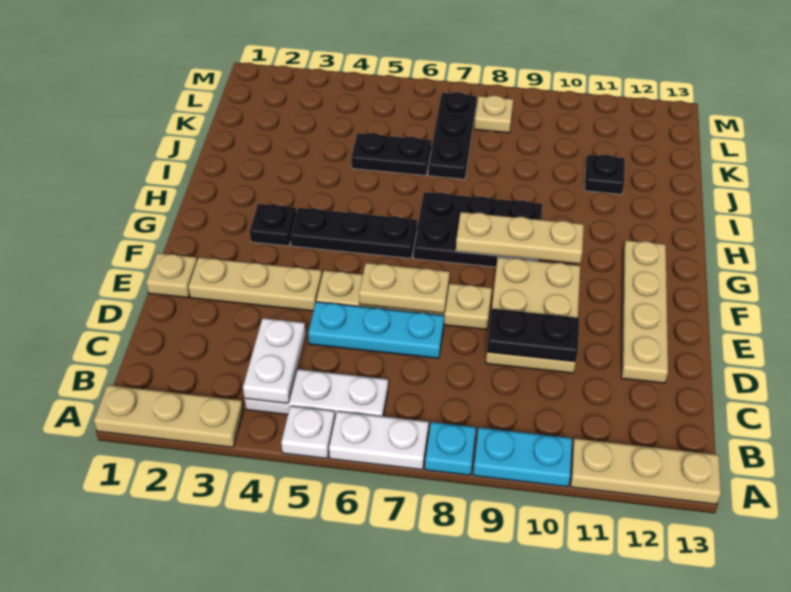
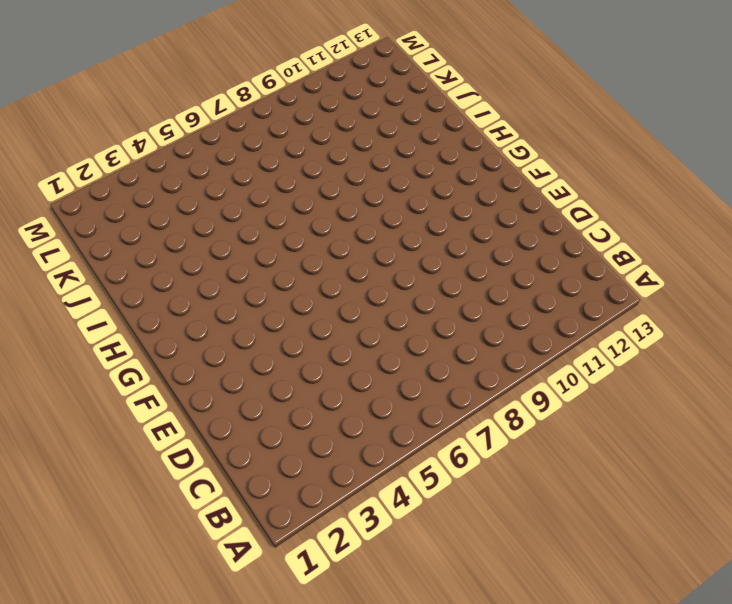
none -> tan plate A1:A3 level 1
none -> white plate A5 level 1
none -> white plate A6:A7 level 1

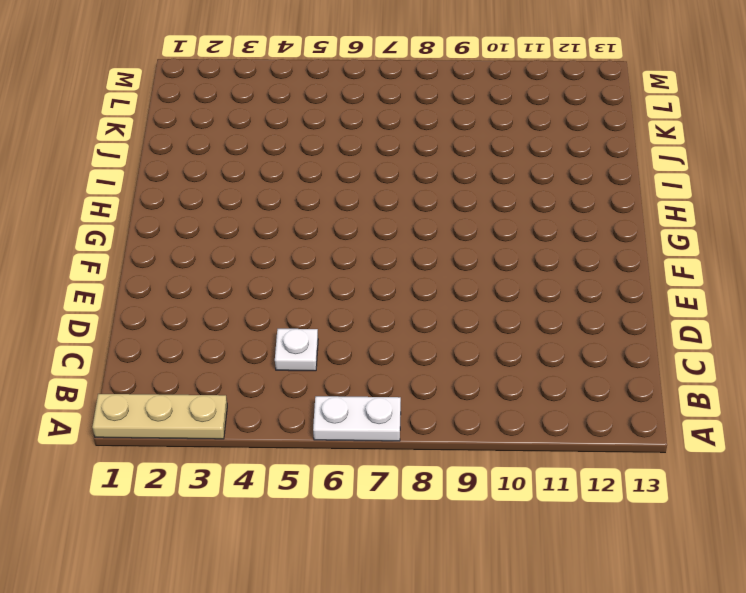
white plate C5 level 1 -> white plate A5 level 1
none -> cyan plate A8 level 1
none -> cyan plate A9:A10 level 1
none -> tan plate A11:A13 level 1

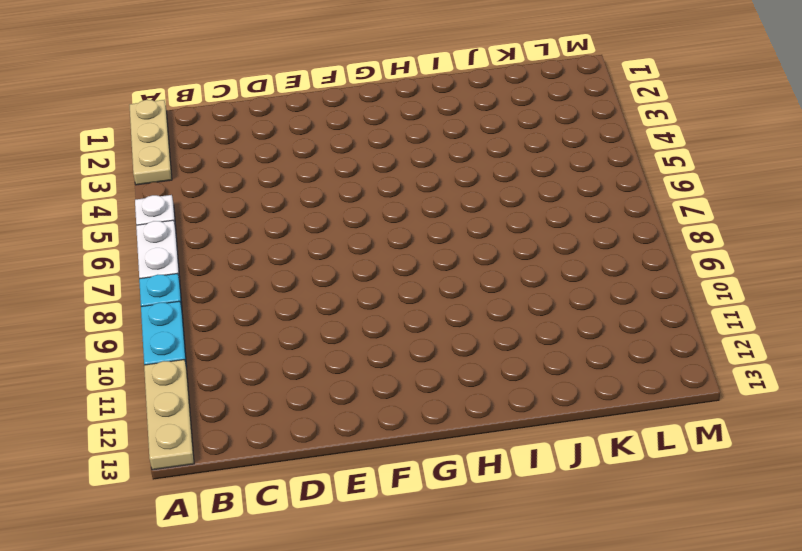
none -> white plate B4:B6 level 1
none -> cyan plate D5:D7 level 1
none -> tan plate D9:F10 level 1

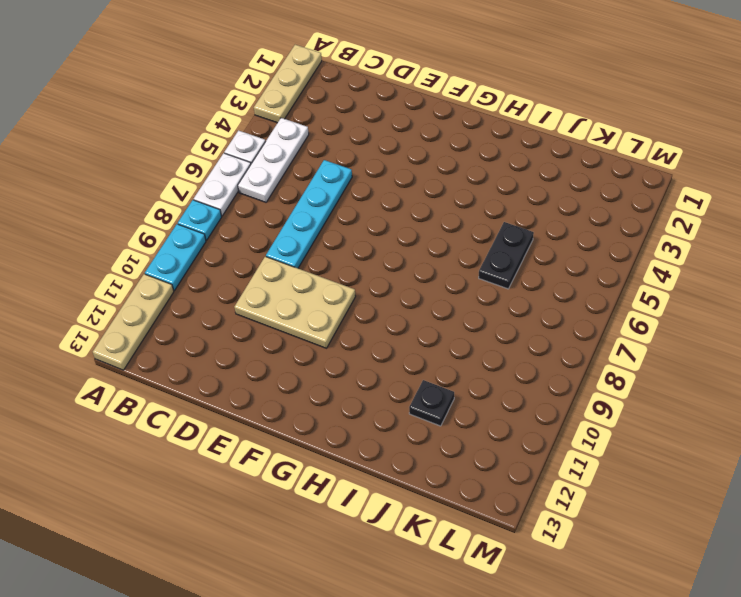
cyan plate D5:D8 level 1 -> cyan plate D5:D7 level 1
none -> tan plate D12:G12 level 1
none -> tan plate E1 level 1
none -> tan plate E2:E4 level 1

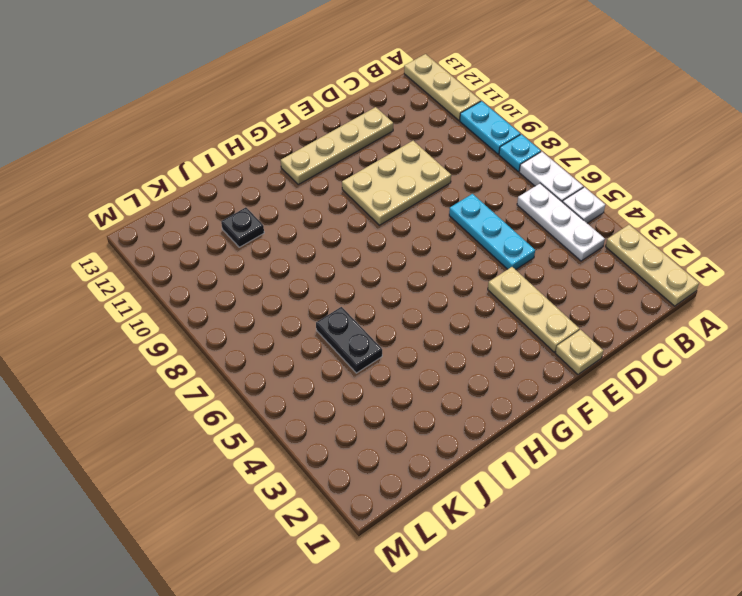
none -> tan plate E5:E8 level 1
none -> black plate G3 level 1
none -> black plate G4:G6 level 1

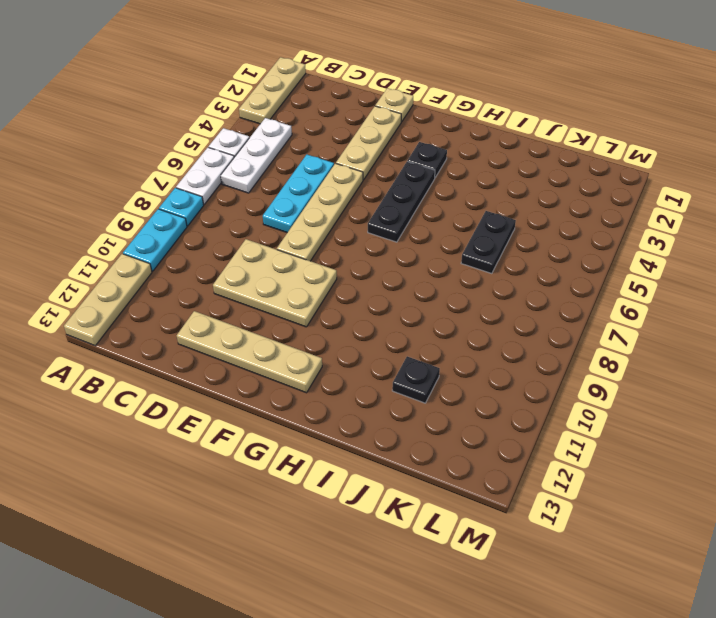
none -> black plate G7:H9 level 1
none -> black plate J7:L7 level 1
none -> tan plate L8 level 1

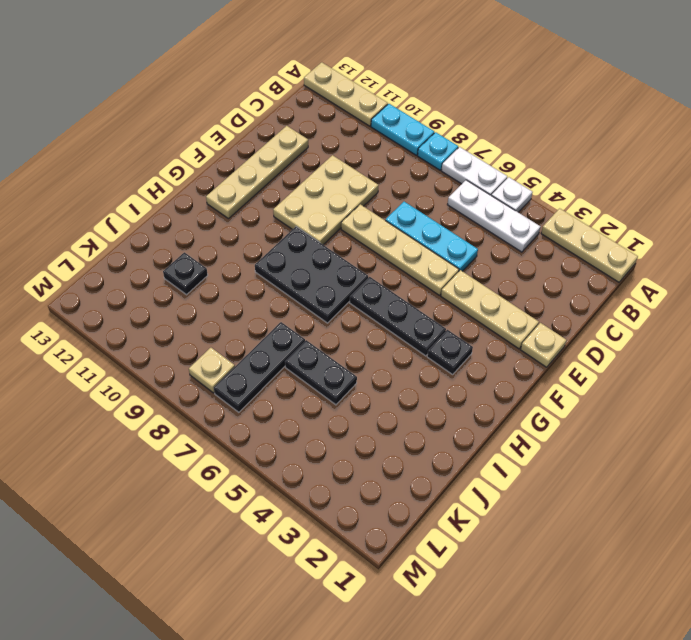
none -> white plate B4:C4 level 2
none -> black plate D9:D10 level 2
none -> tan plate E6:E7 level 2

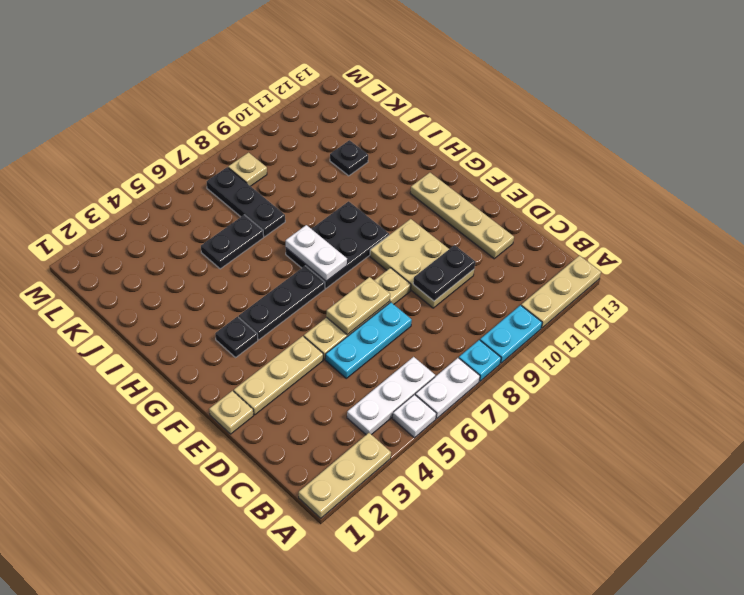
white plate G7:H7 level 2 -> white plate B4:C4 level 2
none -> tan plate G8:G10 level 2

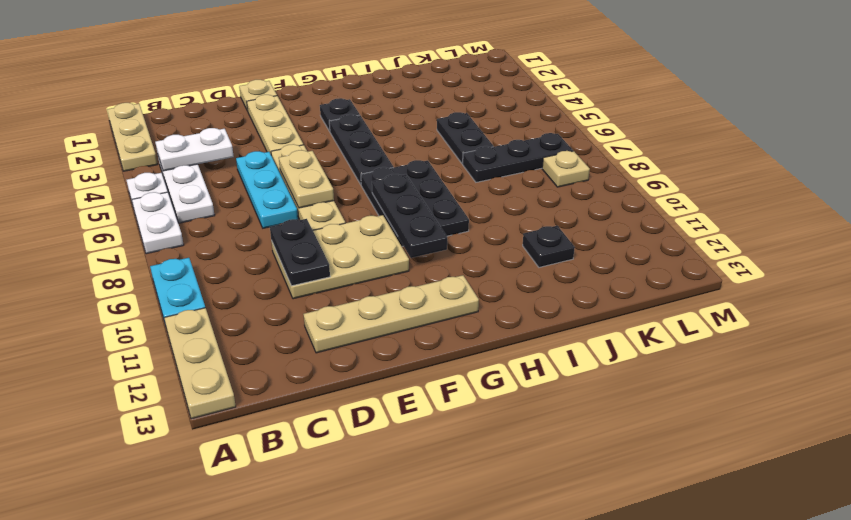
black plate G8:G10 level 2 -> tan plate G8:G10 level 2
none -> cyan plate A8 level 1

